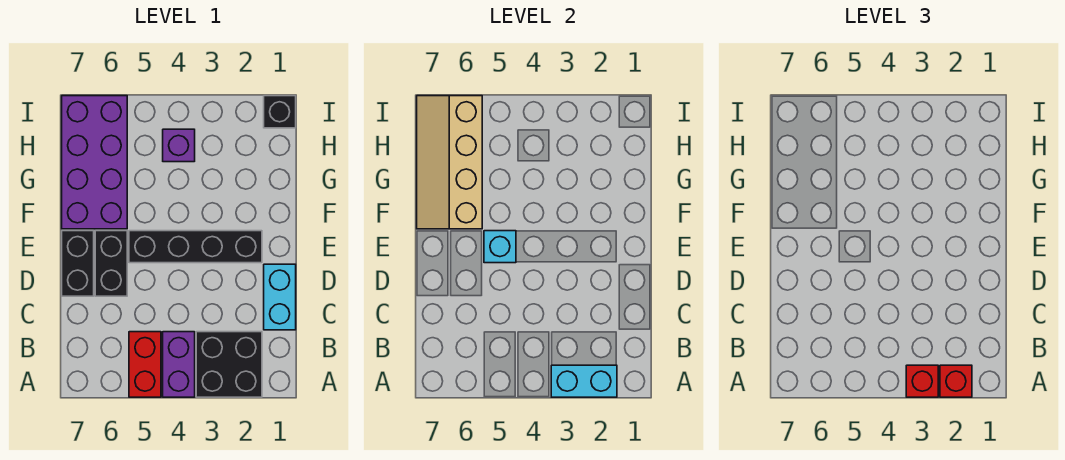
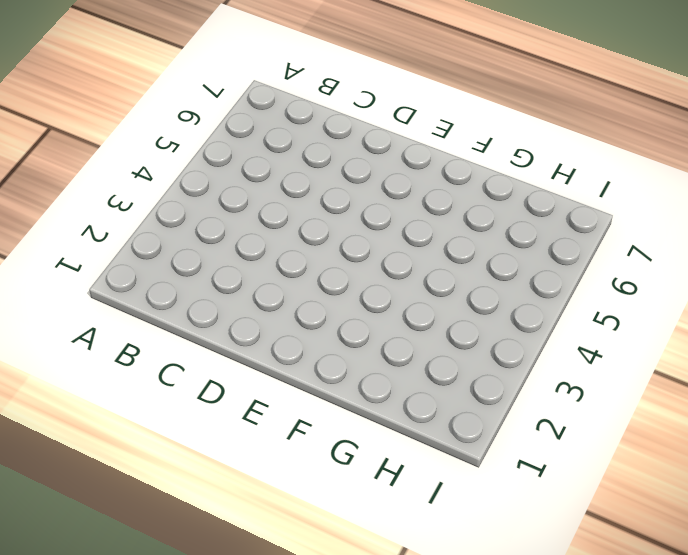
none -> black brick A2:B3 level 1
none -> purple brick A4:B4 level 1
none -> red brick A5:B5 level 1

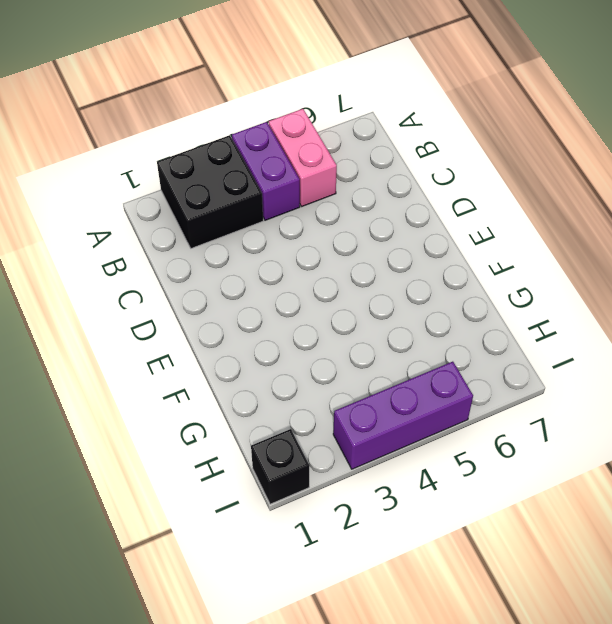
pink brick A5:B5 level 1 -> red brick A5:B5 level 1
purple brick I3:I5 level 1 -> none
none -> cyan brick C1:D1 level 1
none -> black brick D6:E6 level 1
none -> black brick D7:E7 level 1

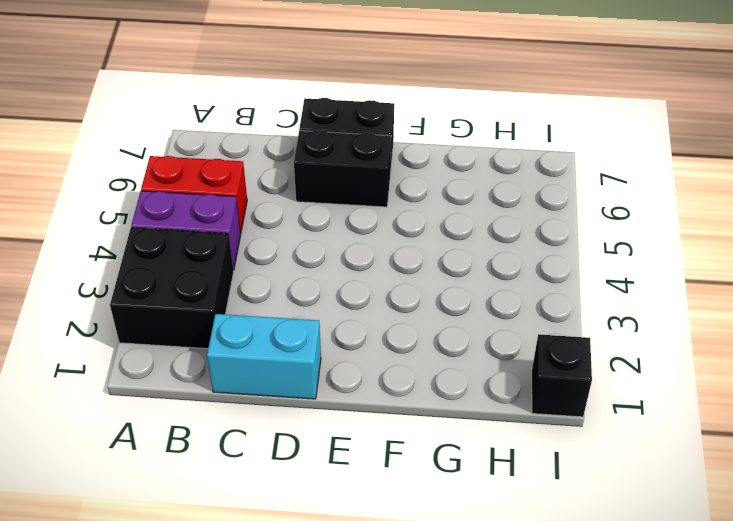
none -> black brick E2:E5 level 1
none -> purple brick F6:I7 level 1
none -> purple brick H4 level 1

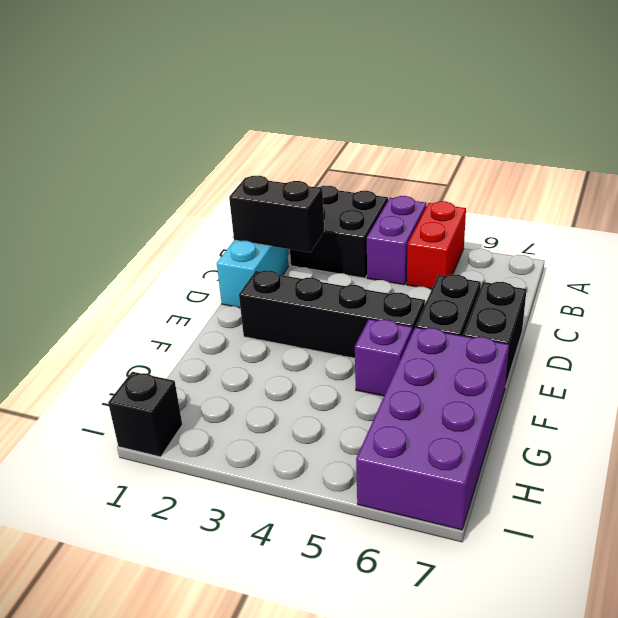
black brick C1:C2 level 2 -> none
purple brick F5 level 1 -> purple brick H4 level 1
none -> cyan brick A2:A3 level 2
none -> cyan brick E5 level 2
none -> tan slope F6:I7 level 2 top 6

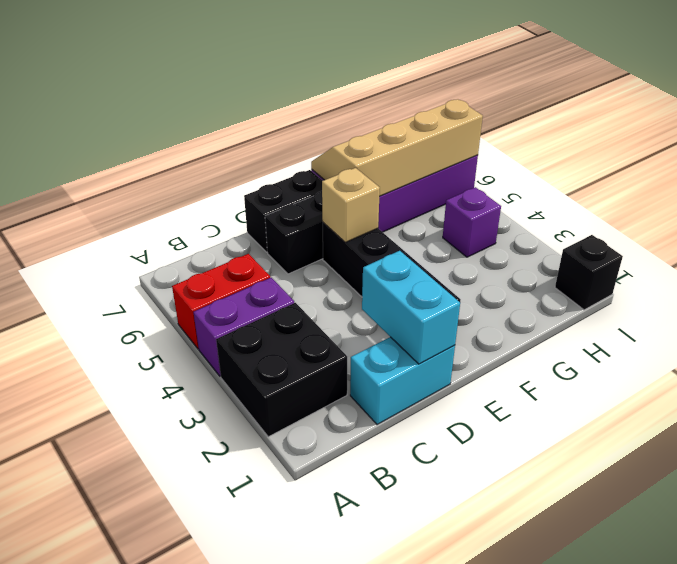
cyan brick D1:D2 level 2 -> cyan brick A2:A3 level 2
tan brick E5 level 2 -> cyan brick E5 level 2
none -> red brick A2 level 3
none -> red brick A3 level 3

